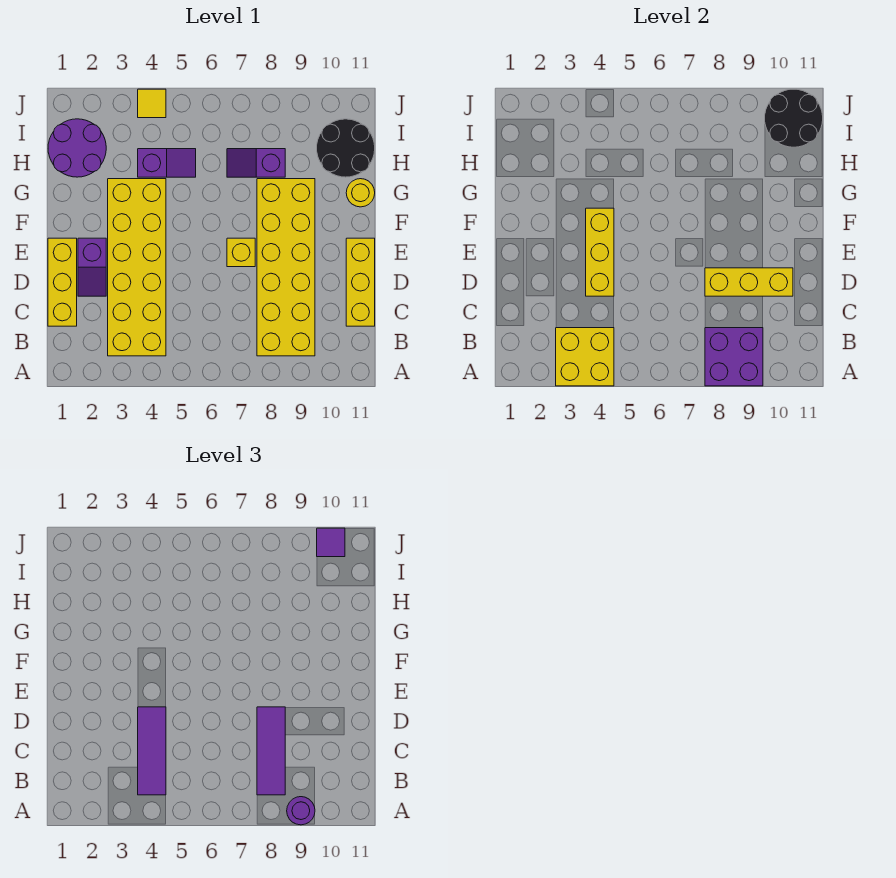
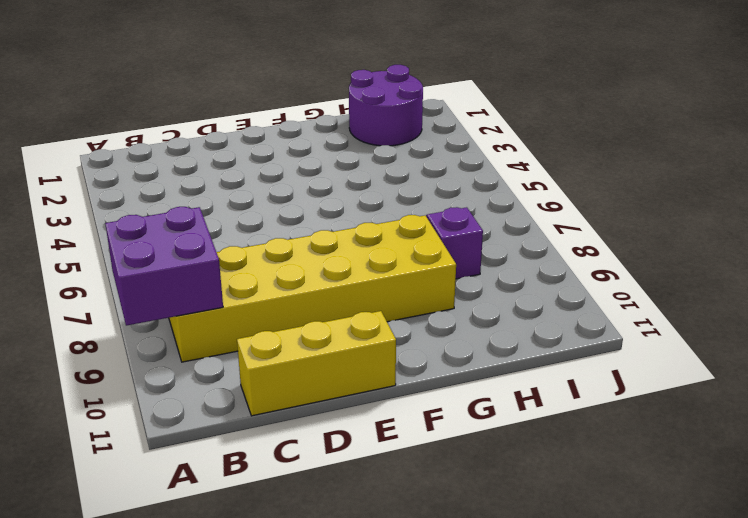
none -> yellow brick B3:G4 level 1
none -> yellow brick C1:E1 level 1
none -> purple slope D2:E2 level 1 top E

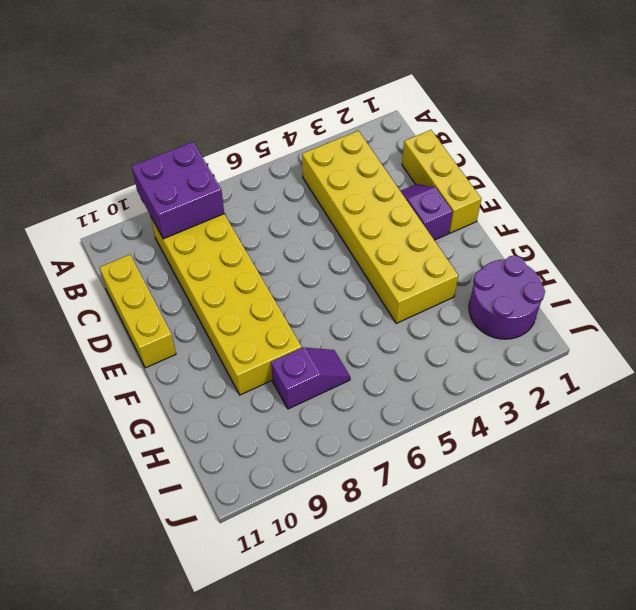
none -> yellow brick E7 level 1
none -> yellow round brick G11 level 1
none -> purple slope H4:H5 level 1 top 4

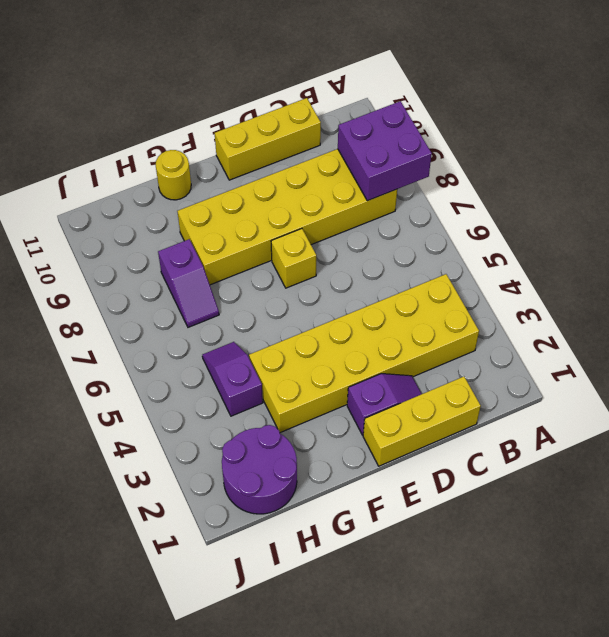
none -> black round brick H10:I11 level 1
none -> yellow tile J4 level 1
none -> yellow brick A3:B4 level 2

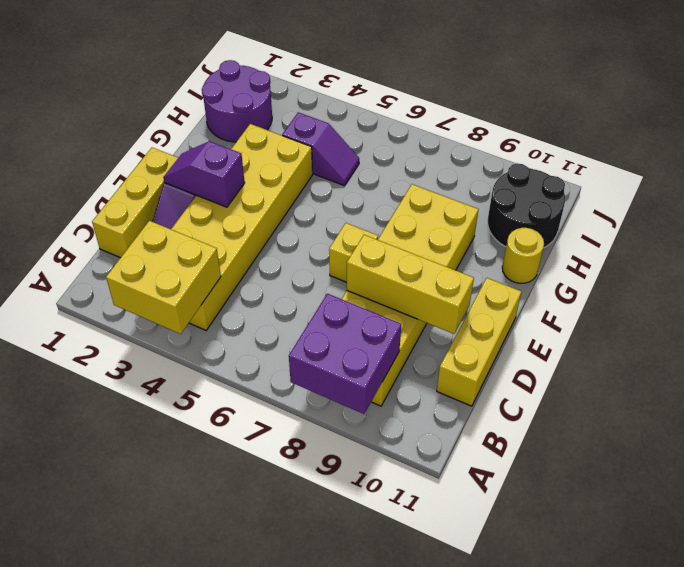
purple slope E2:E3 level 2 top 3 -> purple slope H7:H8 level 1 top 8
none -> yellow tile J4 level 1
none -> yellow brick D4:F4 level 2
none -> black round brick I10:J11 level 2

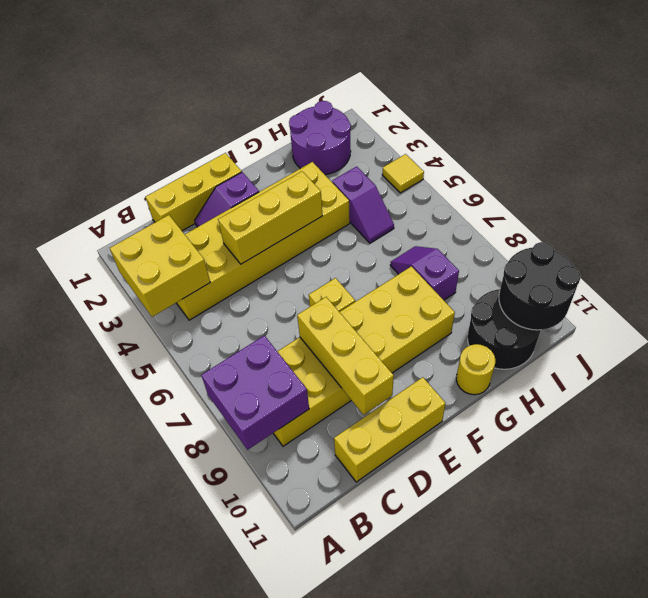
none -> purple round brick A9 level 3
none -> purple tile B4:D4 level 3
none -> purple tile B8:D8 level 3

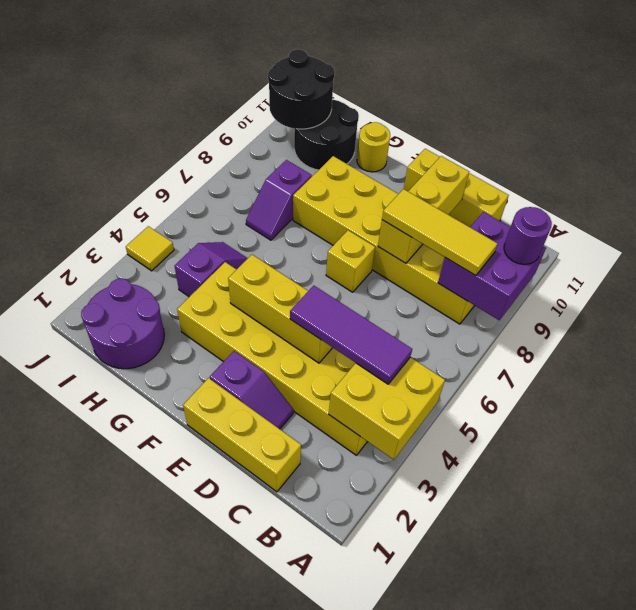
yellow tile B8:D8 level 3 -> purple tile B8:D8 level 3
none -> purple tile J10 level 3

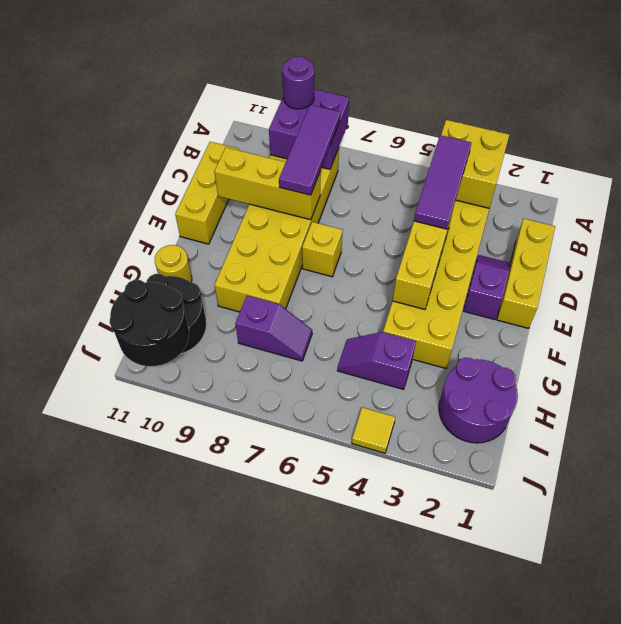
none -> purple tile J10 level 3

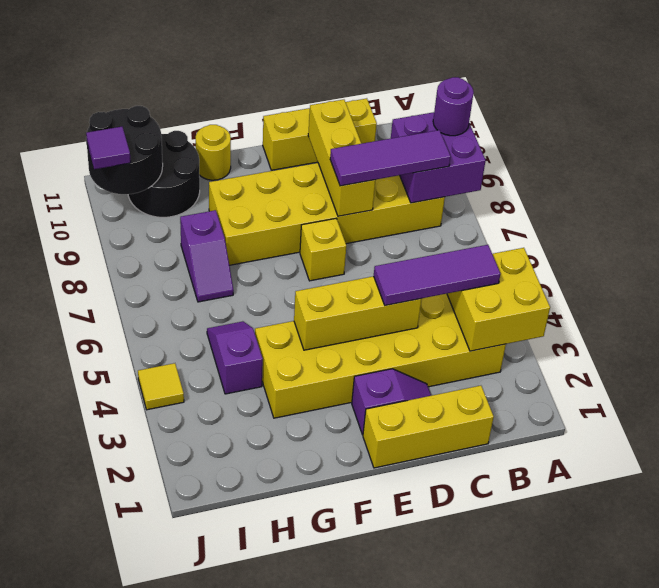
none -> purple round brick H1:I2 level 1

